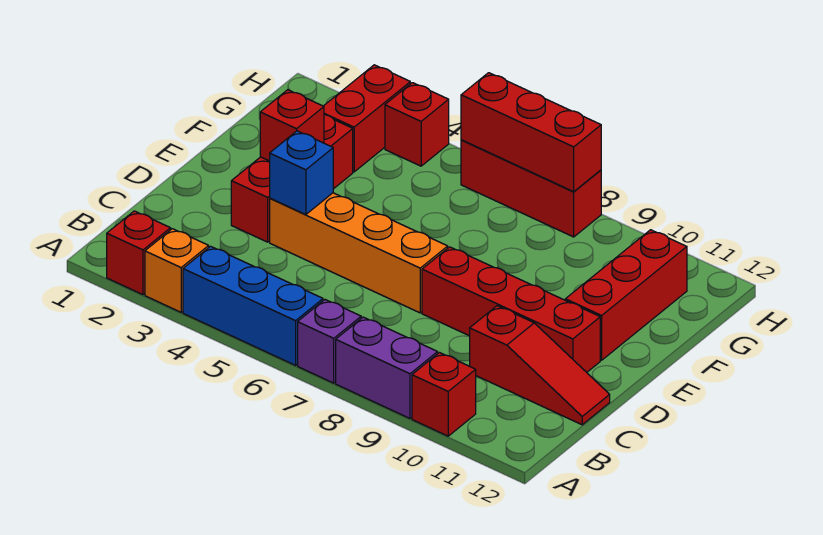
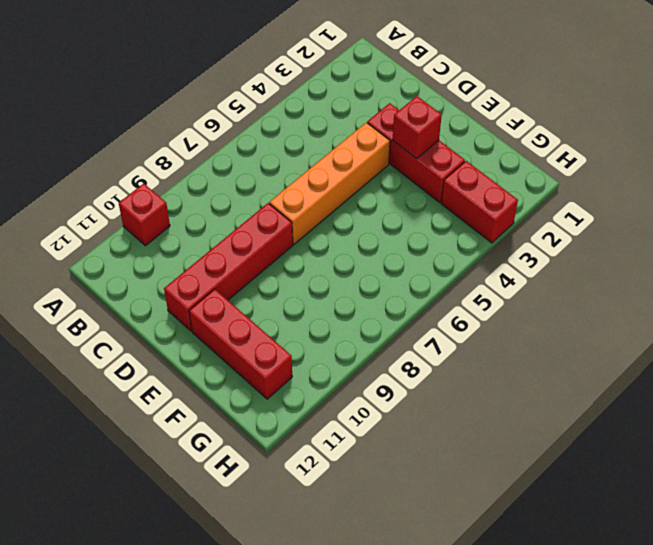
none -> red brick A2 level 1
none -> orange brick A3 level 1
none -> blue brick A4:A6 level 1

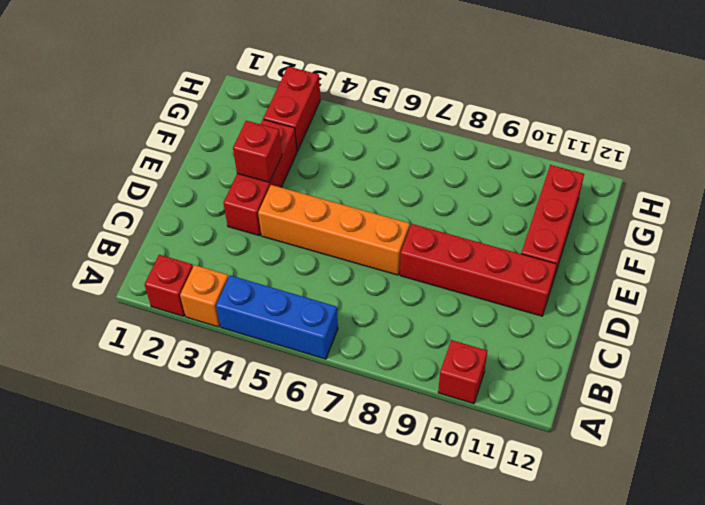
none -> purple brick A7 level 1
none -> purple brick A8:A9 level 1
none -> red slope C10:C12 level 1 top 10

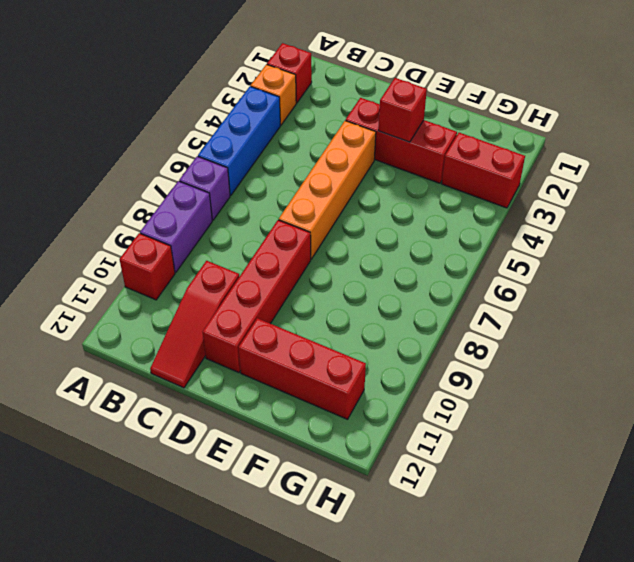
none -> red brick H4 level 1
none -> red brick H6:H8 level 1
none -> blue brick D4 level 2

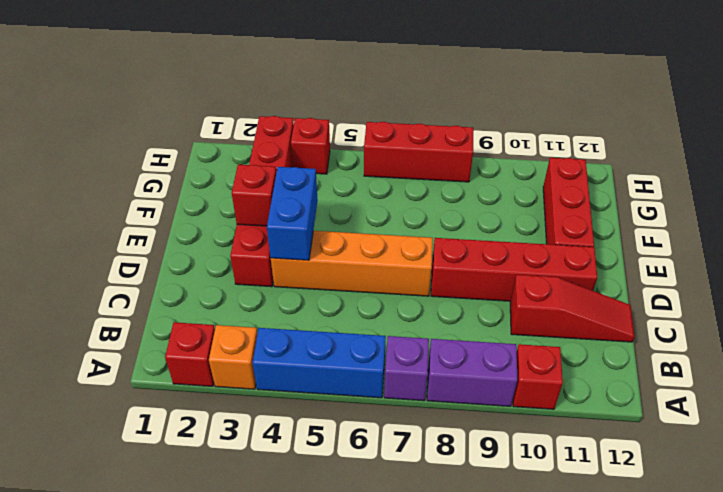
blue brick D4:E4 level 2 -> blue brick D4 level 2
none -> red brick H6:H8 level 2

